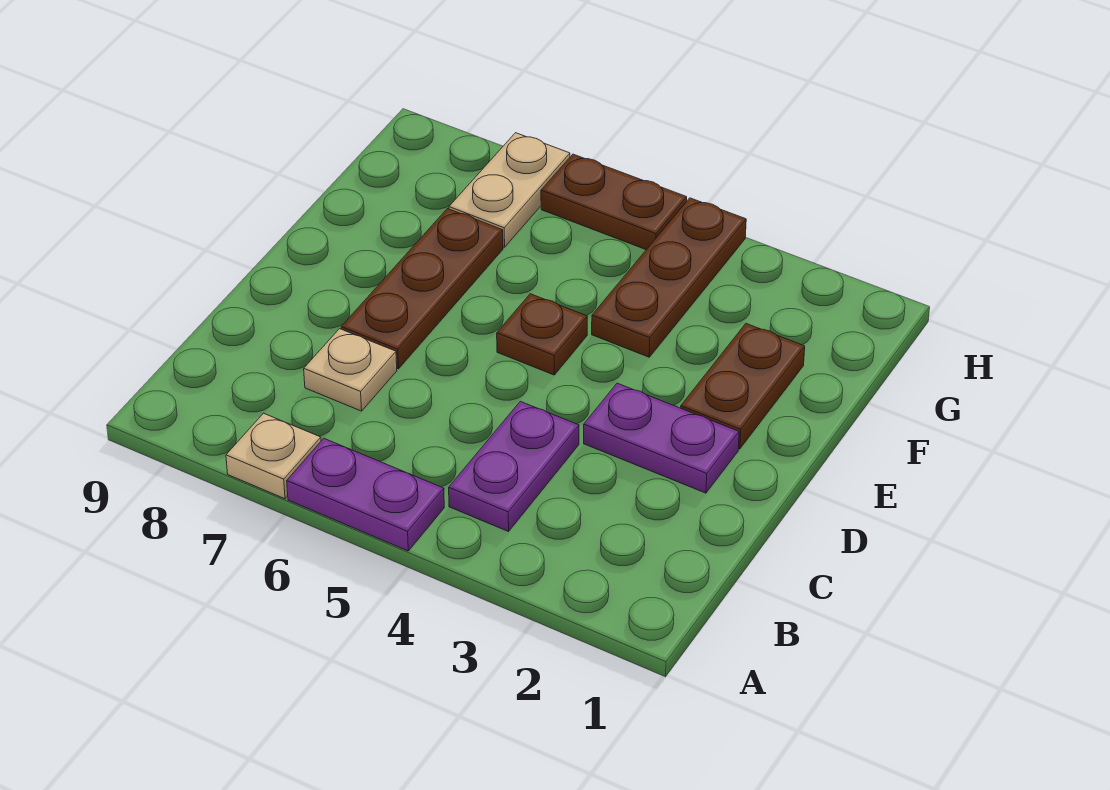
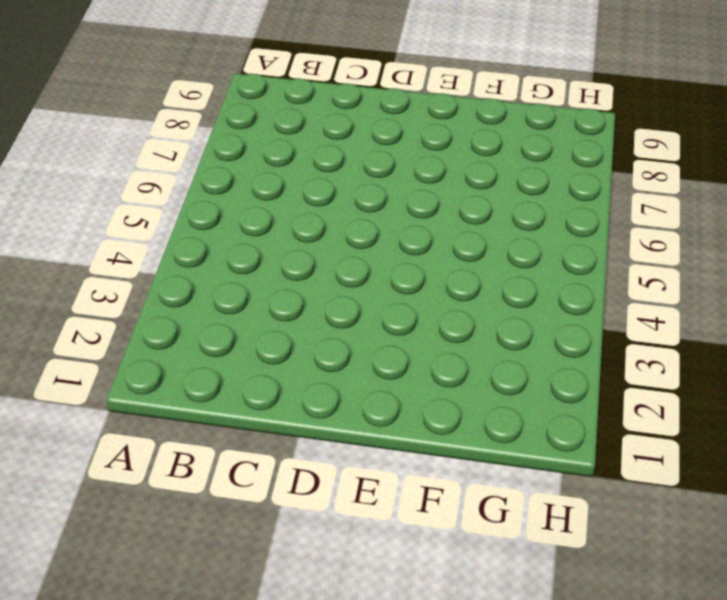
none -> purple plate A5:A6 level 1
none -> tan plate A7 level 1

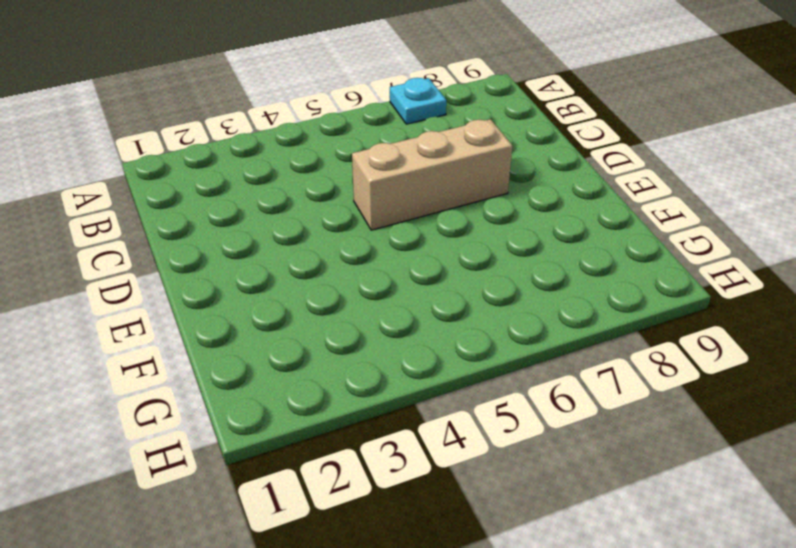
cyan plate A7 level 1 -> tan plate A7 level 1
tan brick D5:D7 level 1 -> brown plate D7:F7 level 1
none -> purple plate A5:A6 level 1
none -> purple plate B4:C4 level 1

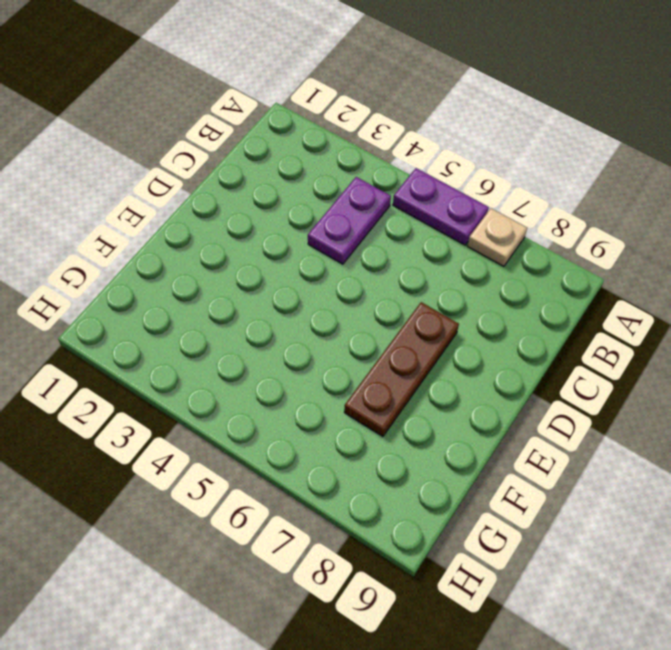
none -> tan plate C7 level 1
none -> purple plate D2:D3 level 1

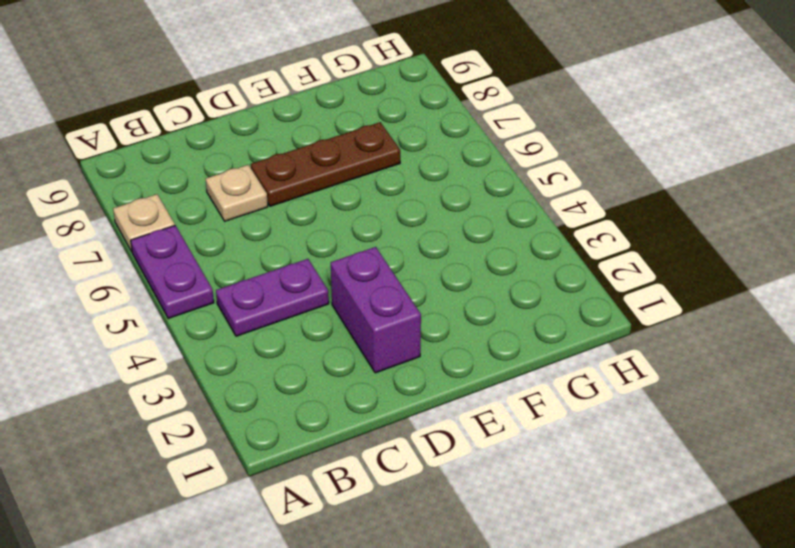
purple brick D2:D3 level 1 -> purple plate D2:D3 level 1
none -> brown plate E2:F2 level 1
none -> brown plate E5 level 1

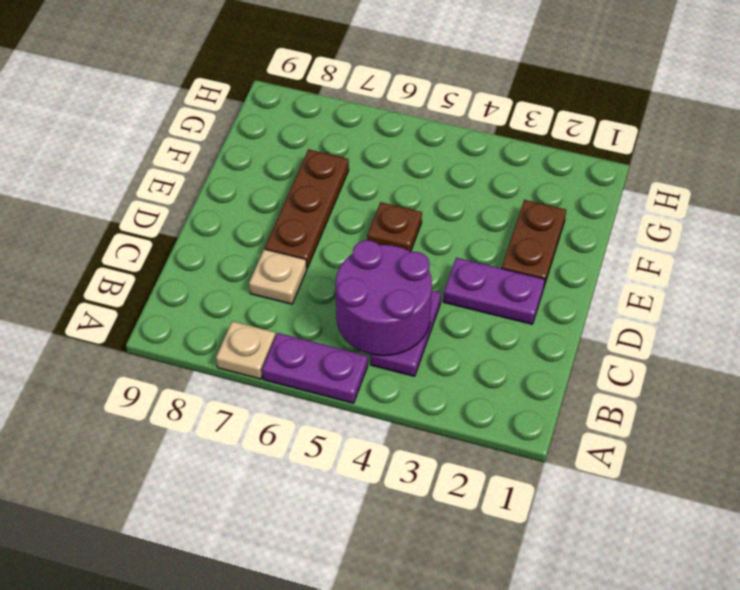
purple round brick B4:C5 level 2 -> none
none -> brown plate F4:H4 level 1
none -> tan plate G7:H7 level 1

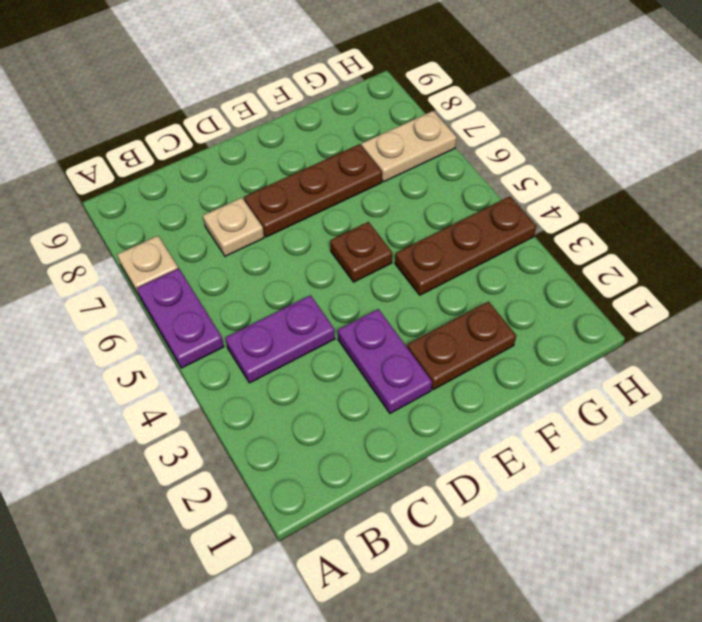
none -> brown plate H5:H6 level 1

